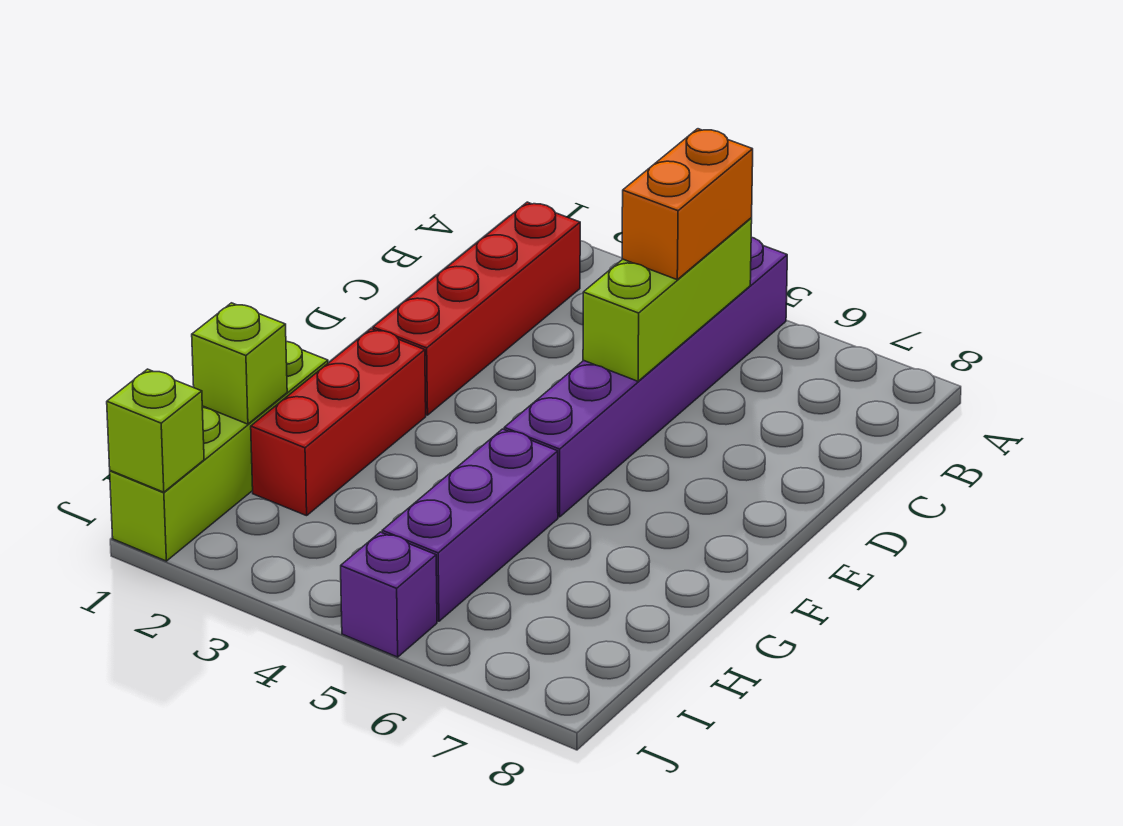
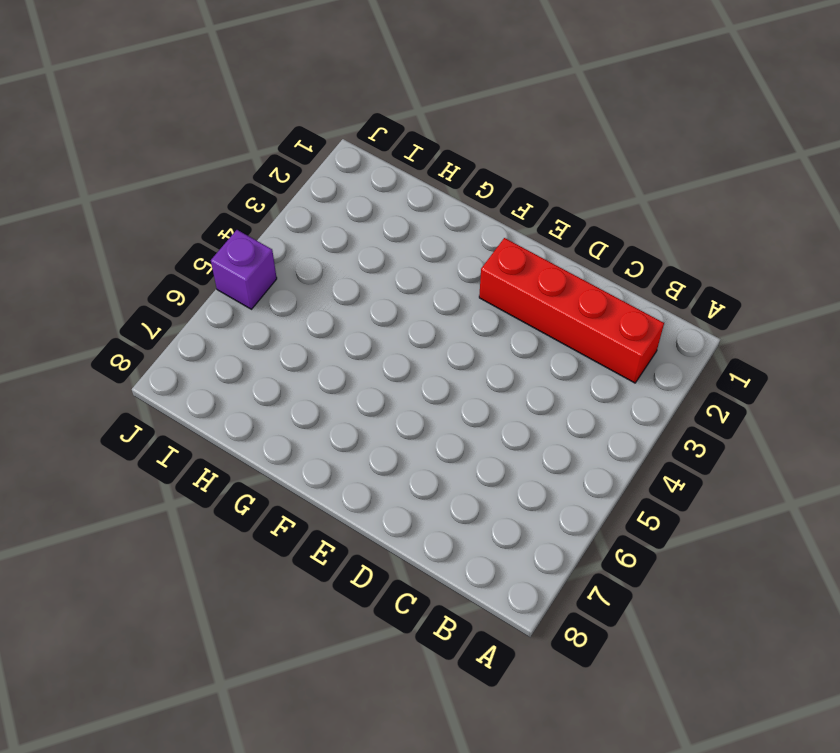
none -> purple brick A5:F5 level 1
none -> red brick F2:H2 level 1

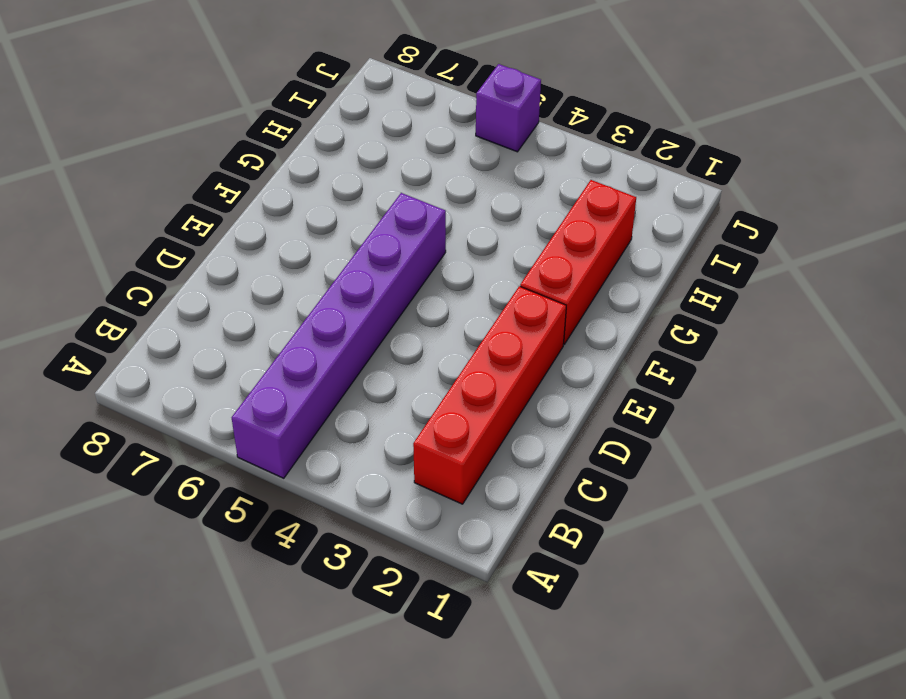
none -> lime brick G1:J1 level 1
none -> purple brick G5:I5 level 1

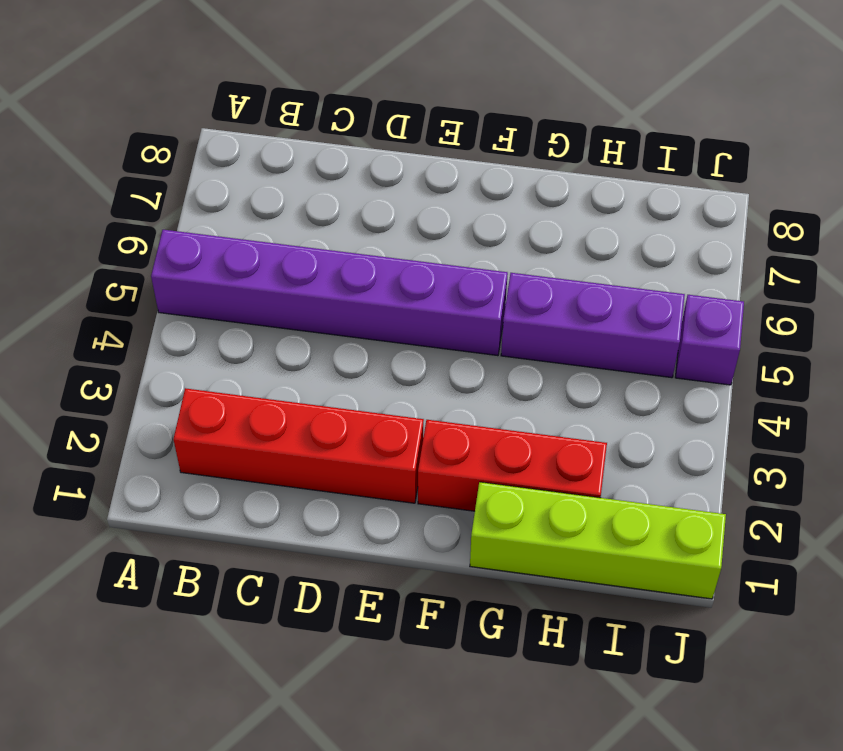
none -> lime brick B5:D5 level 2
none -> lime brick H1 level 2

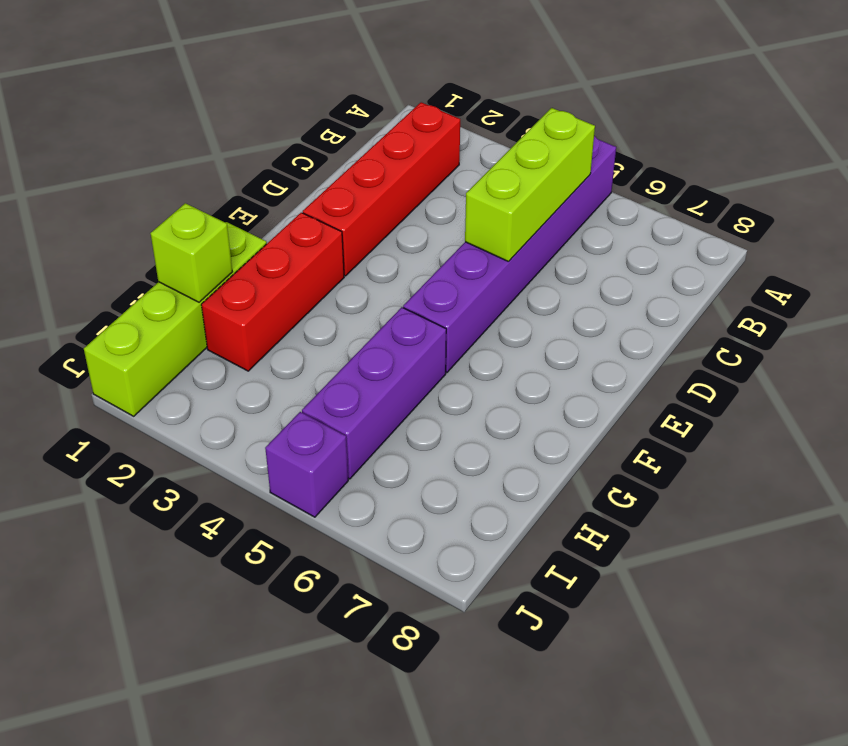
none -> lime brick J1 level 2
none -> orange brick B5:C5 level 3

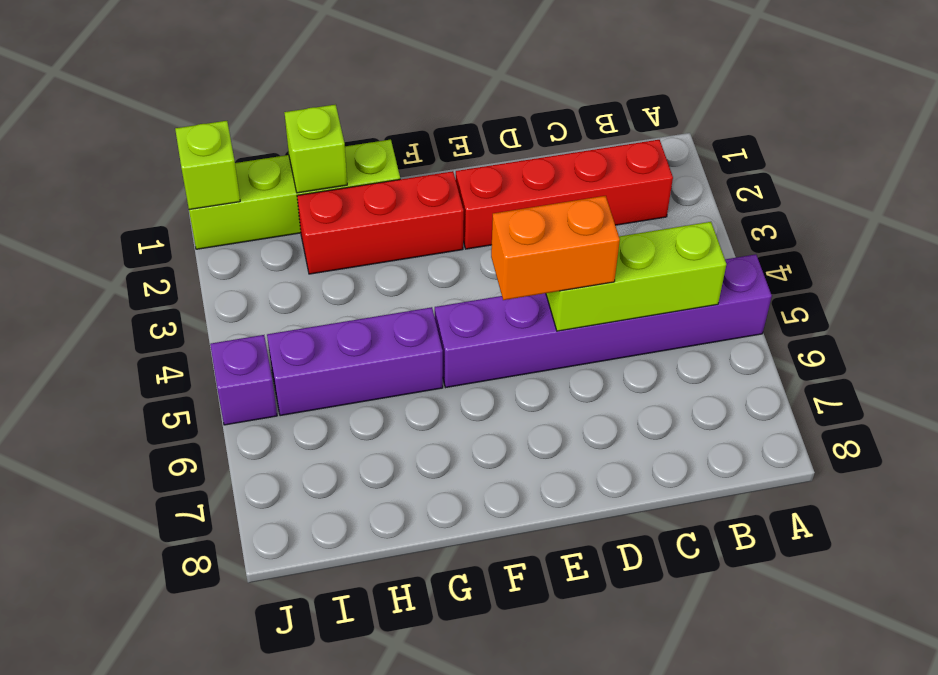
orange brick D5:E5 level 3 -> orange brick B5:C5 level 3

